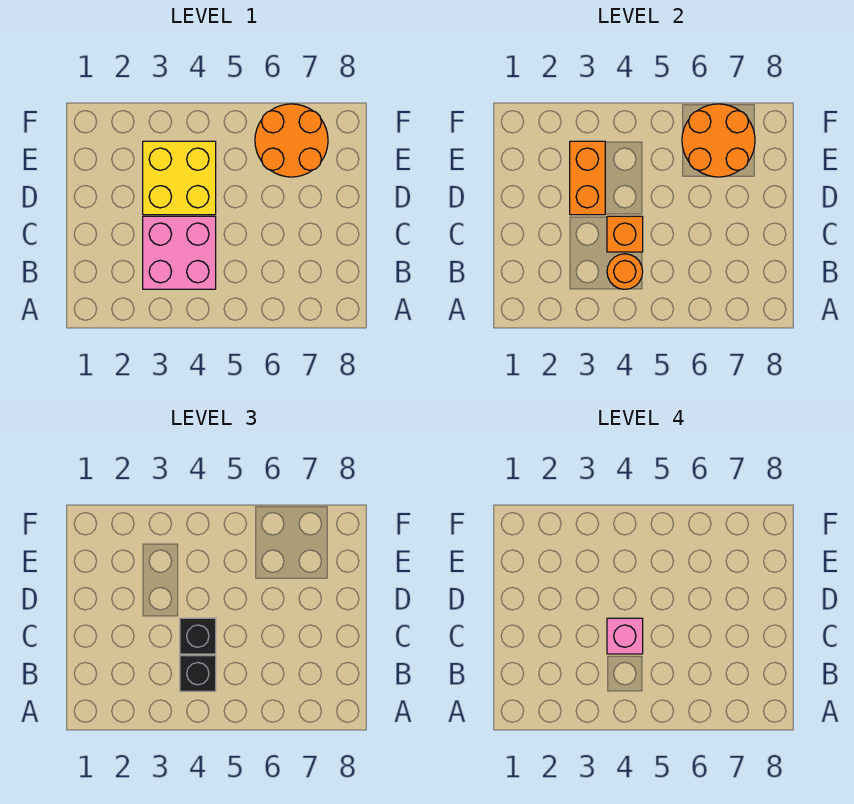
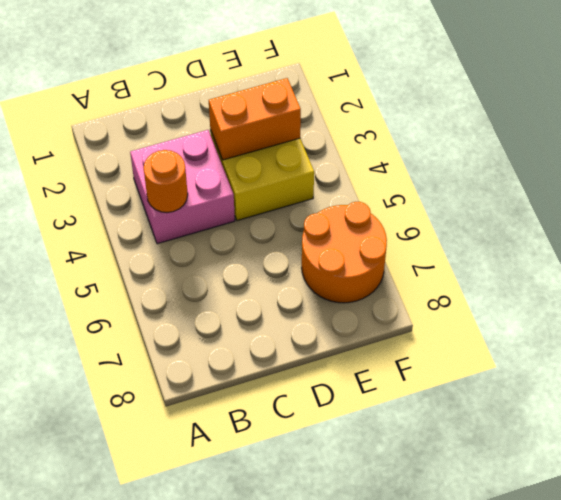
none -> orange brick C4 level 2
none -> orange round brick E6:F7 level 2

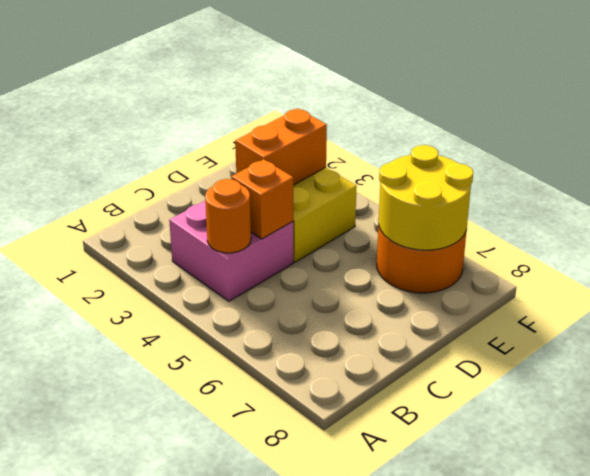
yellow round brick E6:F7 level 2 -> orange round brick E6:F7 level 2
none -> black brick B4 level 3
none -> black brick C4 level 3

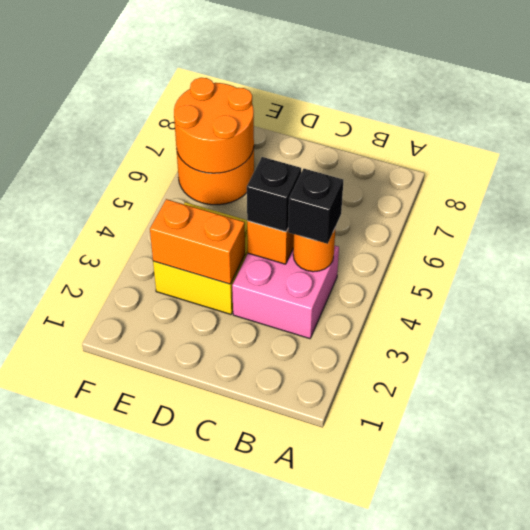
none -> pink brick C4 level 4

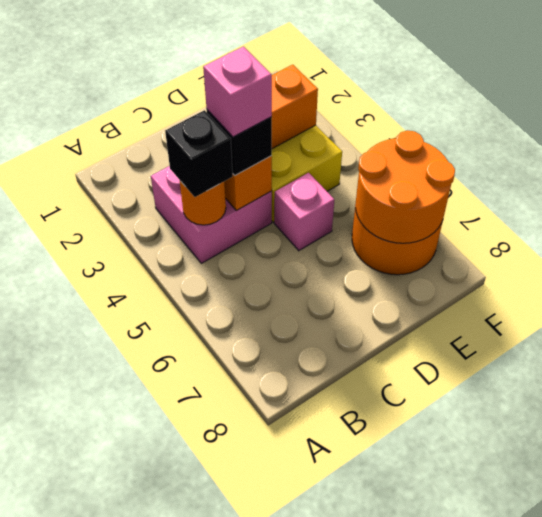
pink brick D5 level 1 -> none

